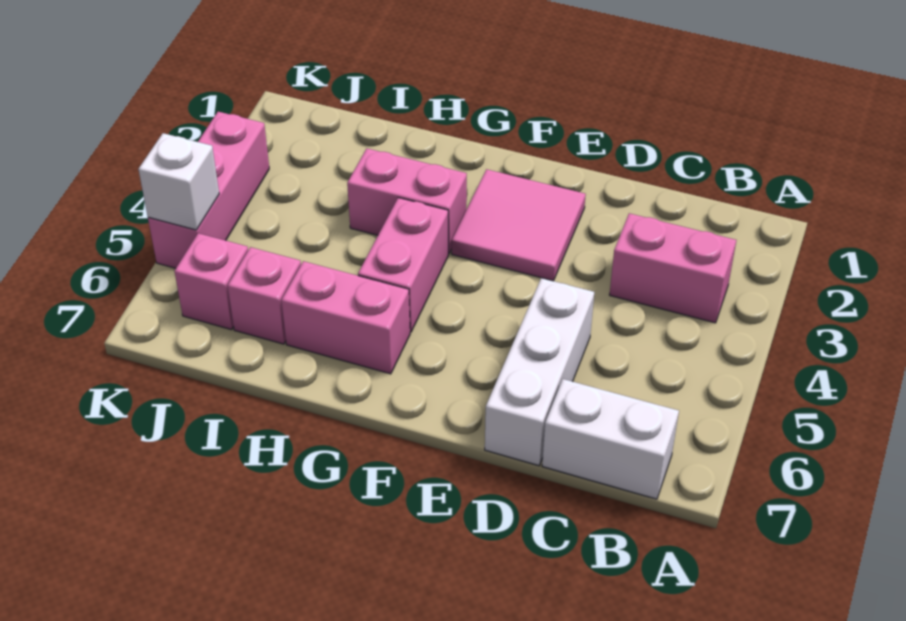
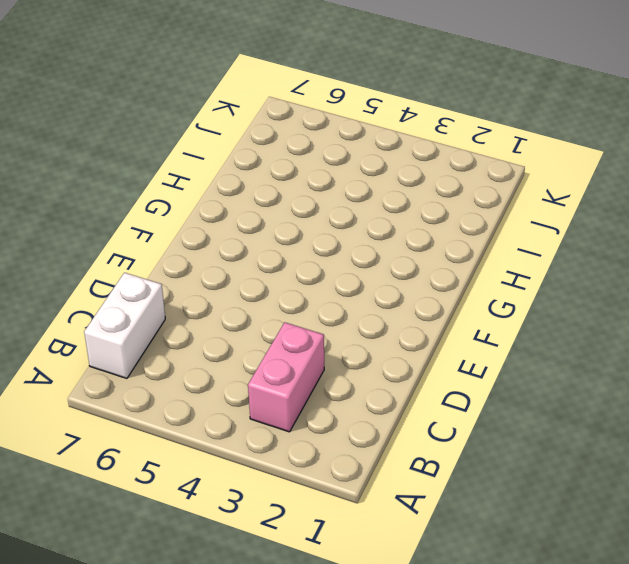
none -> white brick D5:D7 level 1
none -> pink tile E2:F3 level 1

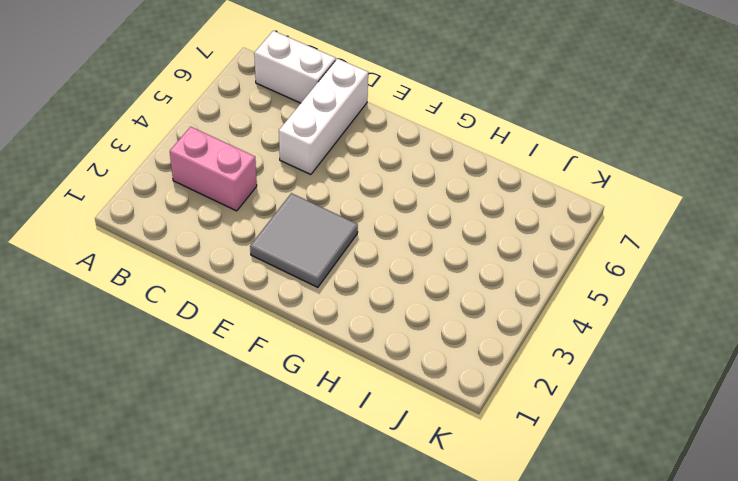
grey tile E2:F3 level 1 -> pink tile E2:F3 level 1
none -> pink brick G3:H3 level 1
none -> pink brick G4:G5 level 1

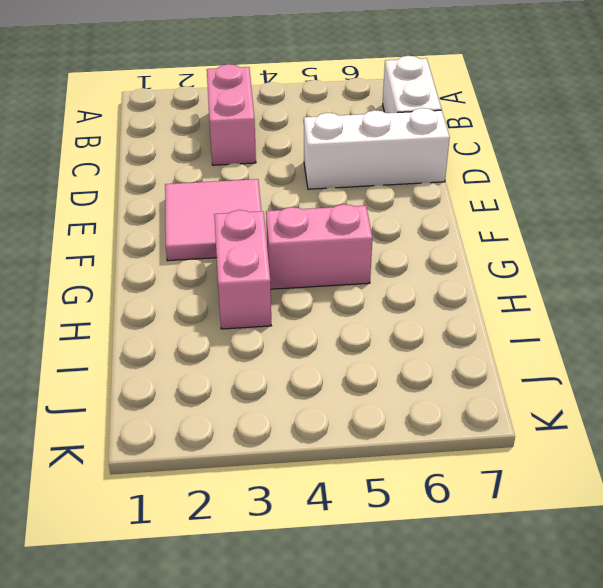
none -> pink brick G6:H6 level 1
none -> pink brick I6 level 1

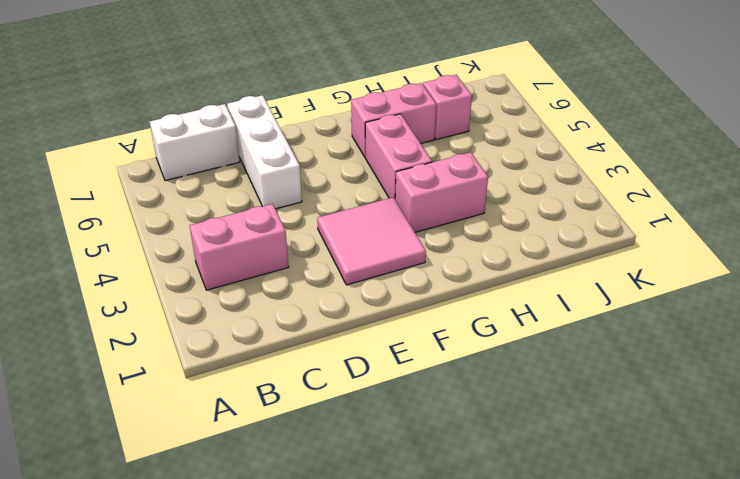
none -> pink brick J6 level 1
none -> pink brick K3:K5 level 1

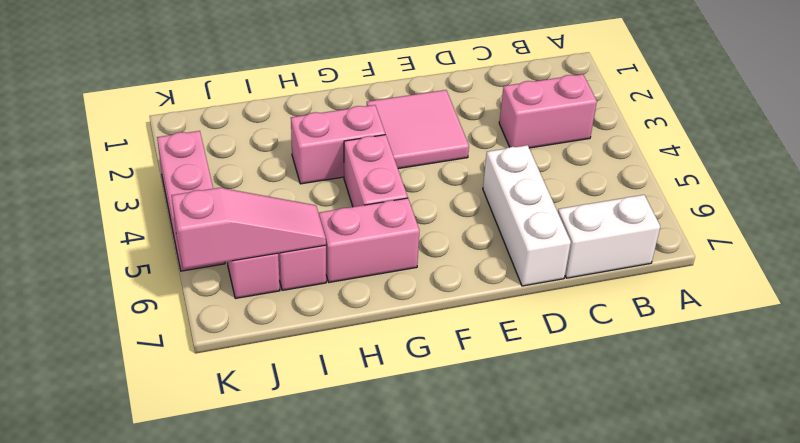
pink slope I6:K6 level 2 top K -> none
none -> white brick K5 level 2

